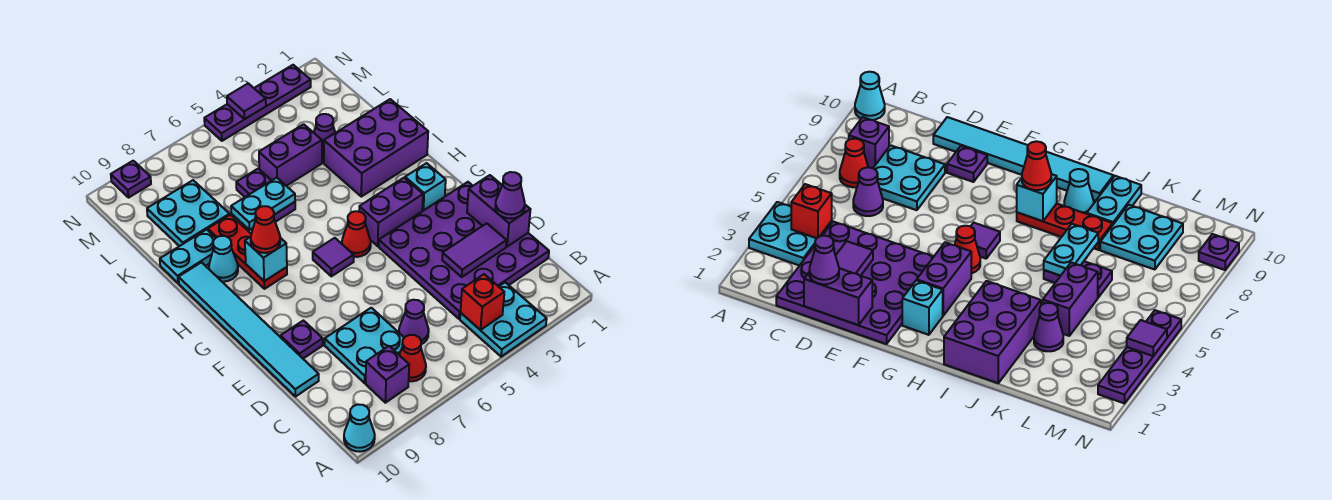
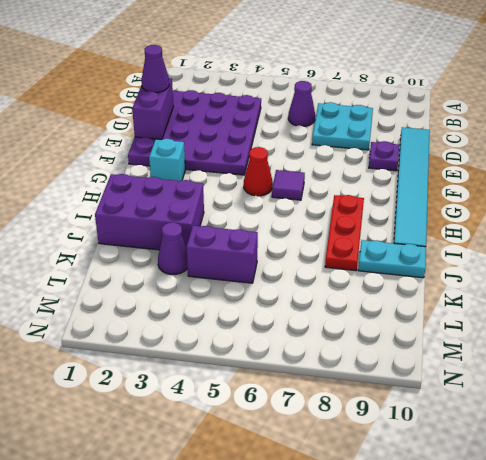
none -> cyan plate A3:B4 level 1
none -> cyan cone A10 level 1
none -> red cone B7 level 1
none -> purple brick B8 level 1

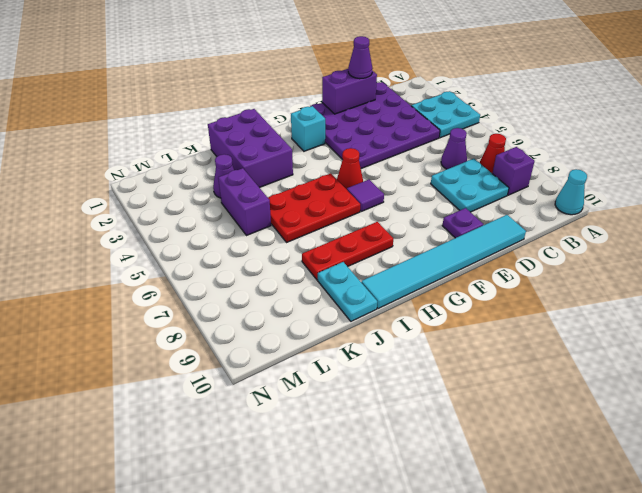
red plate H5:J6 level 1 -> purple plate J6:K6 level 1
none -> purple brick G3:G4 level 1
none -> cyan cone I9 level 1
none -> cyan plate K8:L9 level 1
none -> purple plate N2:N5 level 1

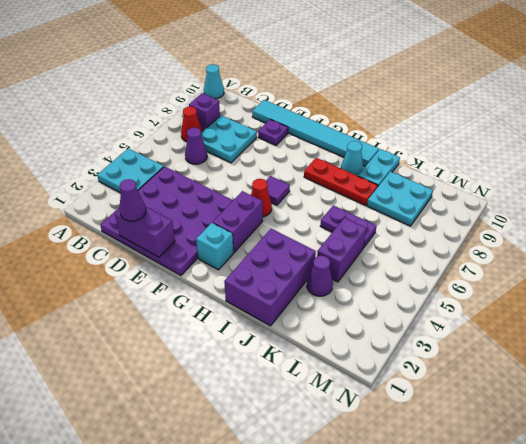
none -> purple plate N2:N5 level 1
none -> purple plate N9 level 1
none -> red brick B4 level 2
none -> purple tile D2:D3 level 2

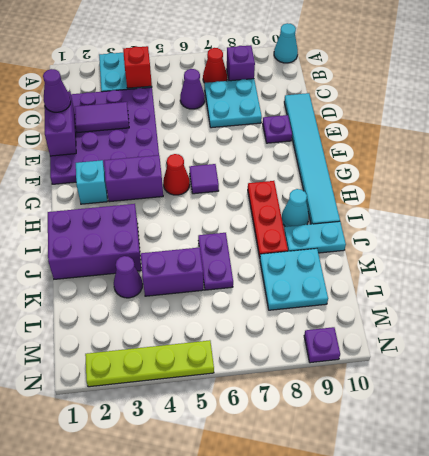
lime plate N2:N5 level 1 -> purple plate N2:N5 level 1
none -> cyan brick H8 level 2
none -> cyan plate J6:J7 level 2
none -> purple tile N4 level 2
none -> red cone H8 level 3

